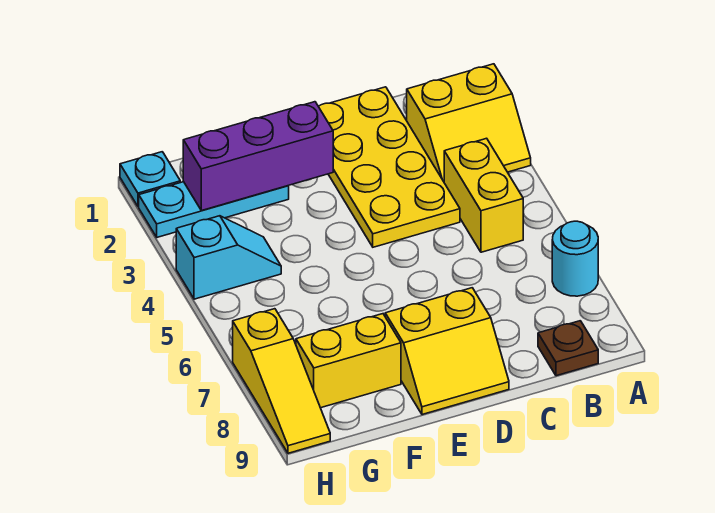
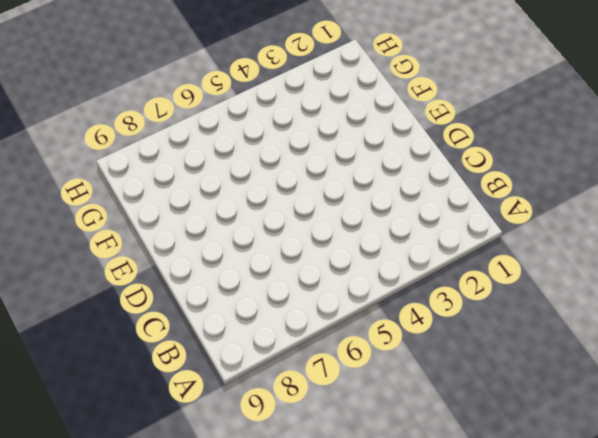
none -> yellow slope A2:B3 level 1 top 2
none -> cyan round brick A7 level 1
none -> yellow brick B4:B5 level 1

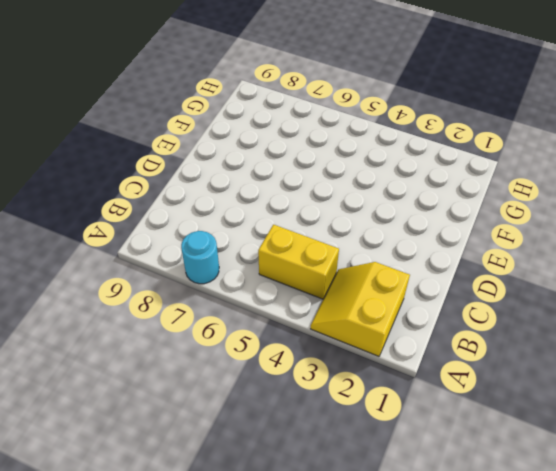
none -> brown plate B9 level 1
none -> yellow plate C1:D4 level 1
none -> yellow slope D8:E9 level 1 top 8

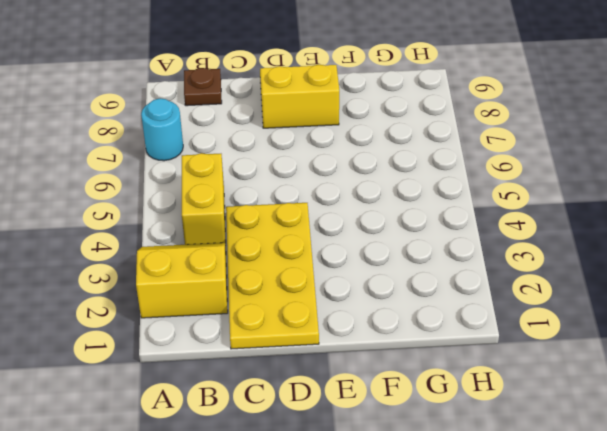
none -> cyan plate F2:H2 level 1
none -> yellow brick F8:G8 level 1
none -> cyan slope G4:H4 level 1 top H

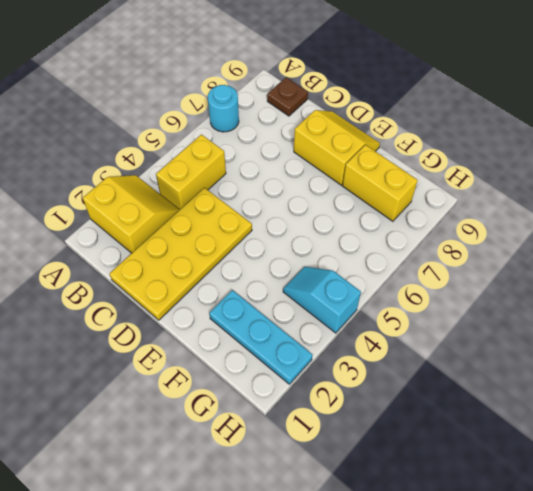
none -> cyan plate H1 level 1
none -> yellow slope H7:H9 level 1 top 7
none -> purple brick E2:G2 level 2

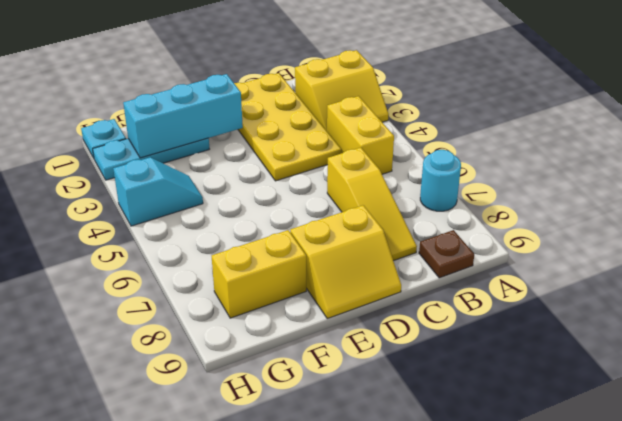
yellow slope C6:C8 level 1 top 6 -> yellow slope H7:H9 level 1 top 7
cyan brick E2:G2 level 2 -> purple brick E2:G2 level 2

